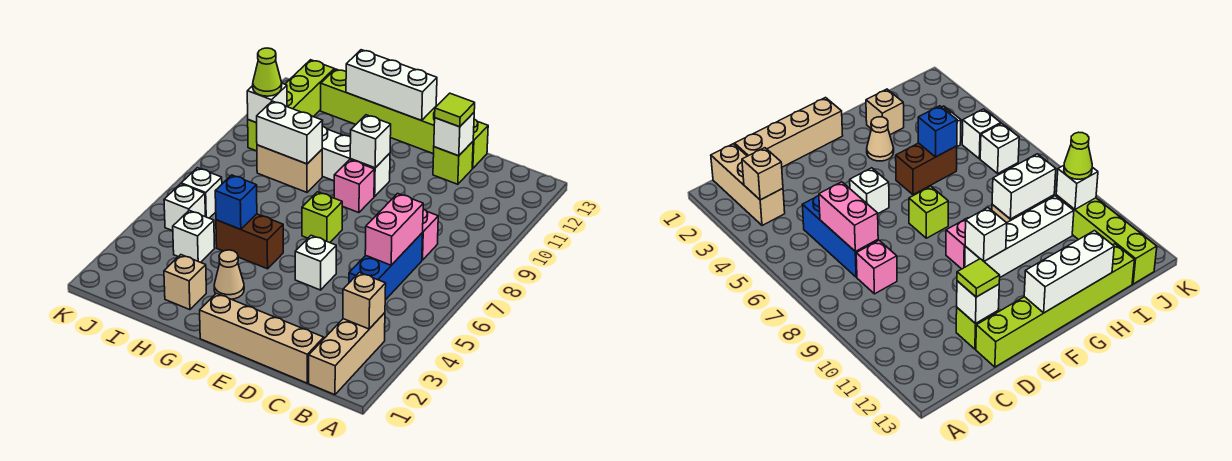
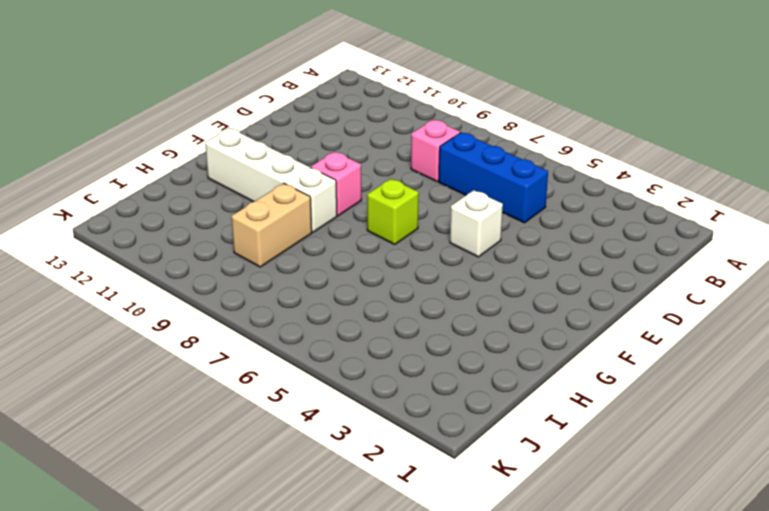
white brick G9:G12 level 1 -> white brick F10:I10 level 1
none -> tan brick B1:B3 level 1
none -> tan brick C1:F1 level 1
none -> lime brick D12 level 1

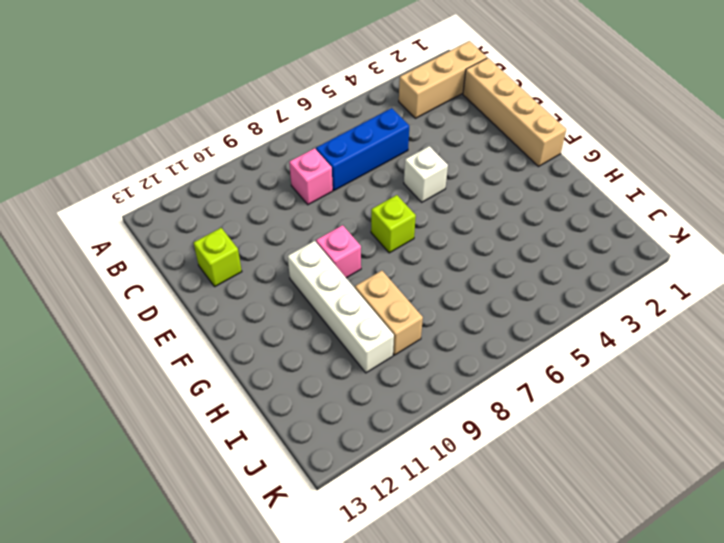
none -> lime brick D13:I13 level 1
none -> tan cone G3 level 1
none -> brown brick G5:H5 level 1

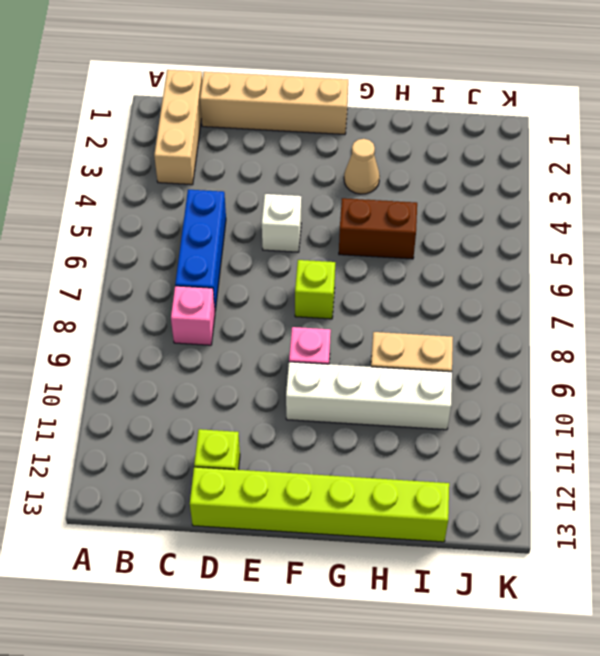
none -> tan brick H2 level 1
none -> white brick I4 level 1
none -> white brick J5 level 1

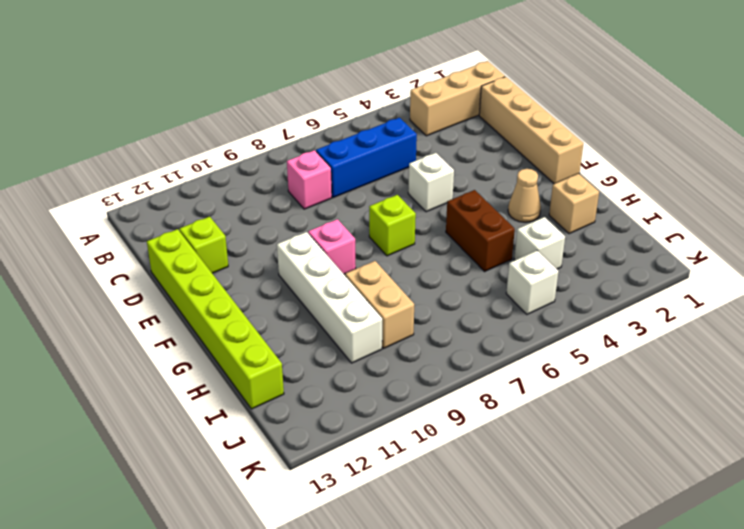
none -> white brick J6 level 1
none -> lime brick J10:J13 level 1
none -> tan brick B3 level 2

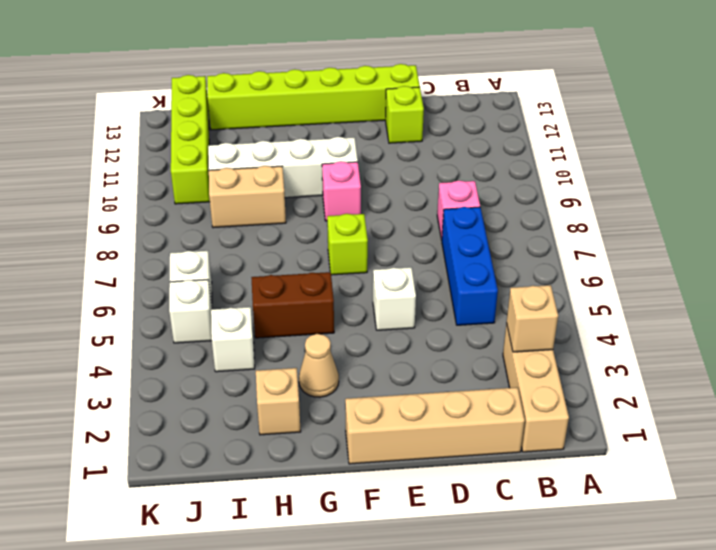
none -> pink brick C6:C7 level 2
none -> white brick D12 level 2
none -> white brick F10 level 2

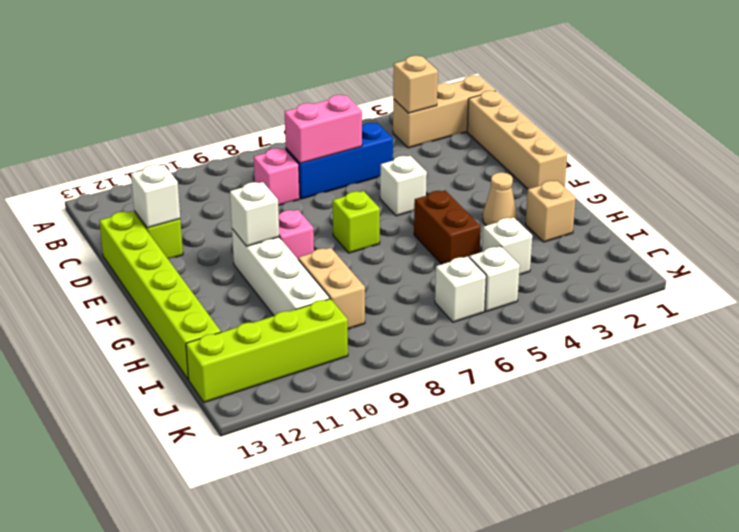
none -> white brick F13:H13 level 2
none -> blue brick H5 level 2
none -> white brick H9:I9 level 2

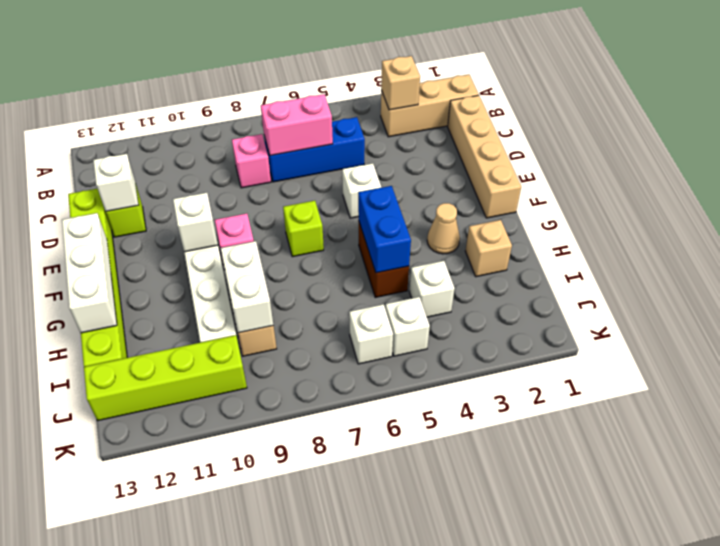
blue brick G5:H5 level 2 -> blue brick H5 level 2
none -> white brick J10 level 2
none -> lime tile D12 level 3
none -> lime cone J10 level 3

